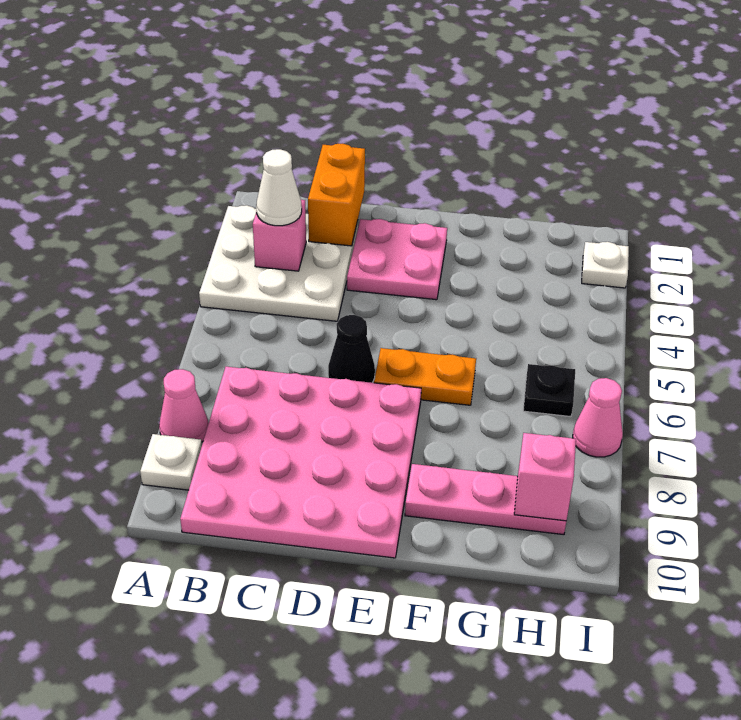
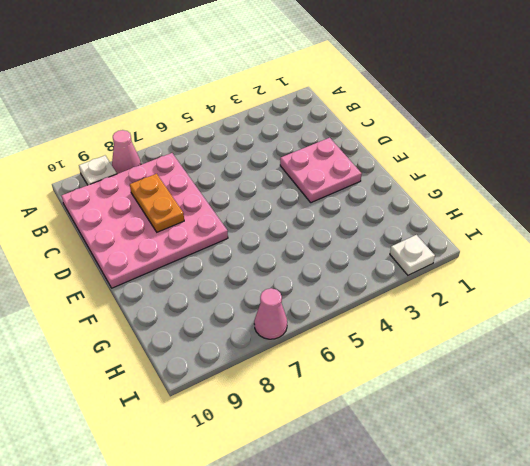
orange plate C8:D8 level 2 -> orange plate E6:F6 level 1
none -> white plate A2:C4 level 1
none -> black cone D6 level 1
none -> pink plate F9:H9 level 1

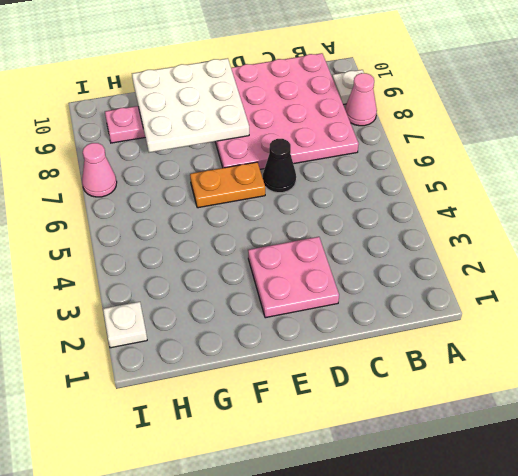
white plate E8:G10 level 2 -> white plate A2:C4 level 1
none -> black plate H6 level 1
none -> pink brick B3 level 2
none -> orange brick C1:C2 level 2

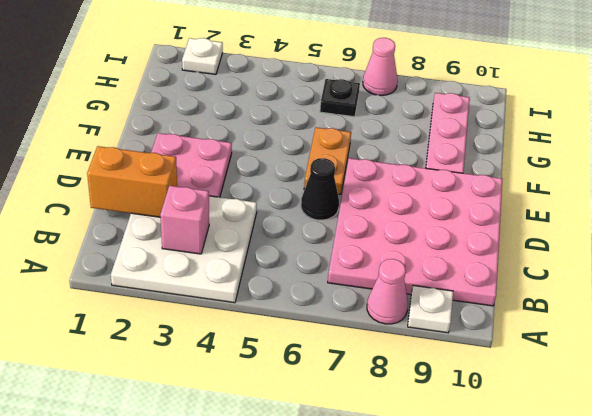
none -> pink brick H9 level 2
none -> white cone B3 level 3

